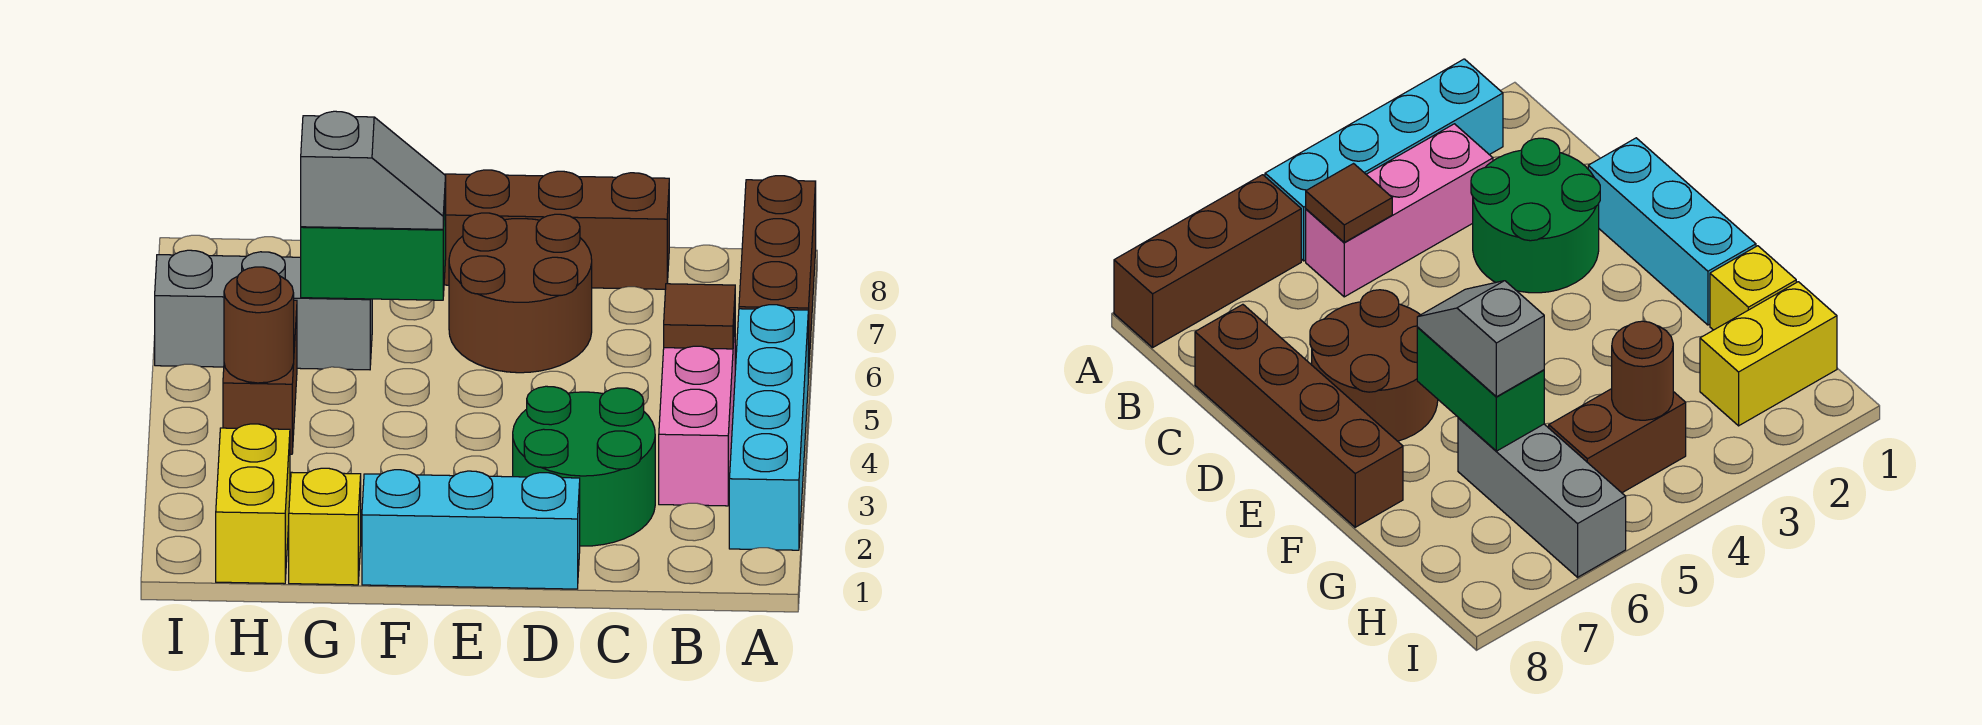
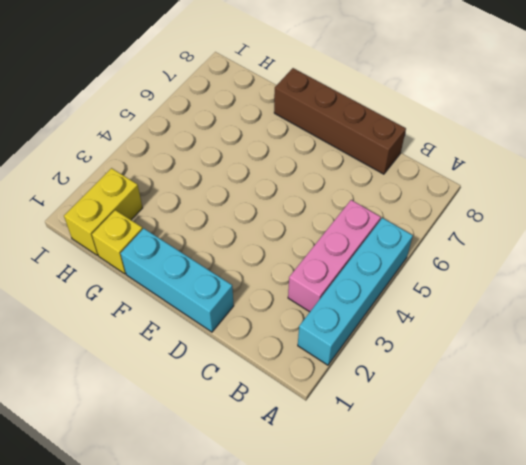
none -> brown brick A6:A8 level 1
none -> green round brick C2:D3 level 1
none -> brown round brick D6:E7 level 1

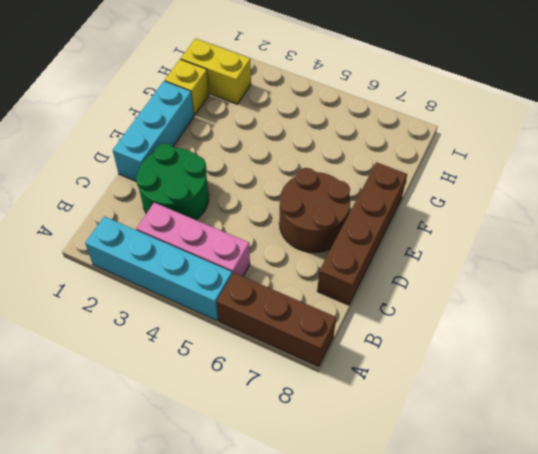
none -> grey brick G6:I6 level 1
none -> brown brick H4:H5 level 1
none -> brown tile B5 level 2

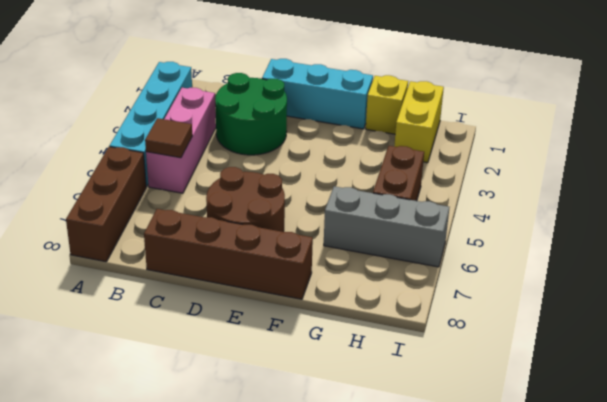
none -> green brick F6:G6 level 2
none -> brown round brick H4 level 2
none -> grey slope F6:G6 level 3 top G

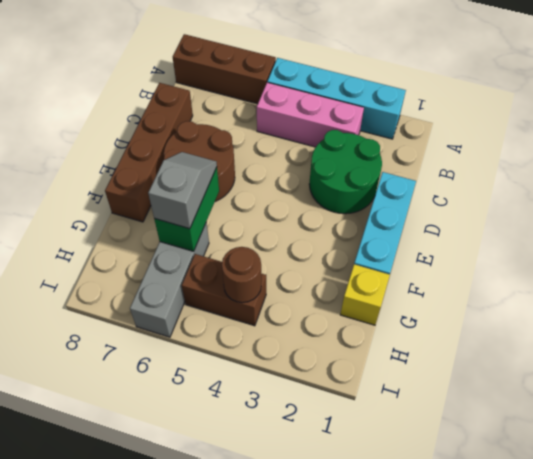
none -> yellow brick H1:H2 level 1
none -> brown tile B5 level 2

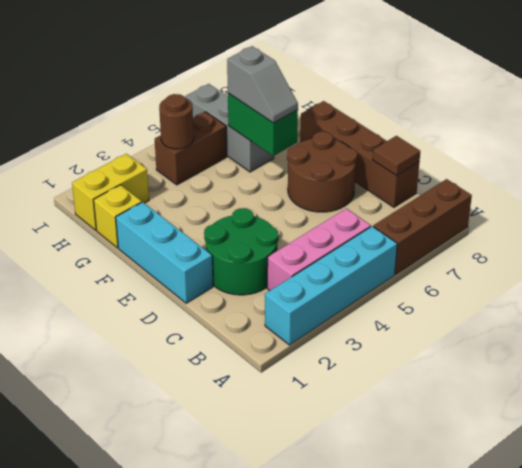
brown tile C8 level 2 -> brown tile B5 level 2

